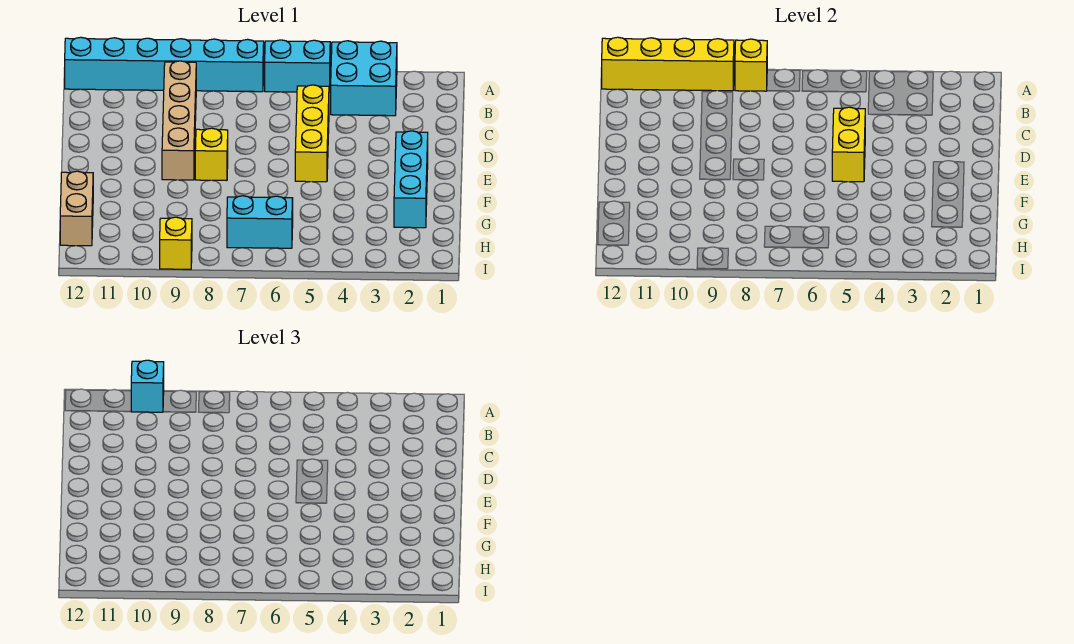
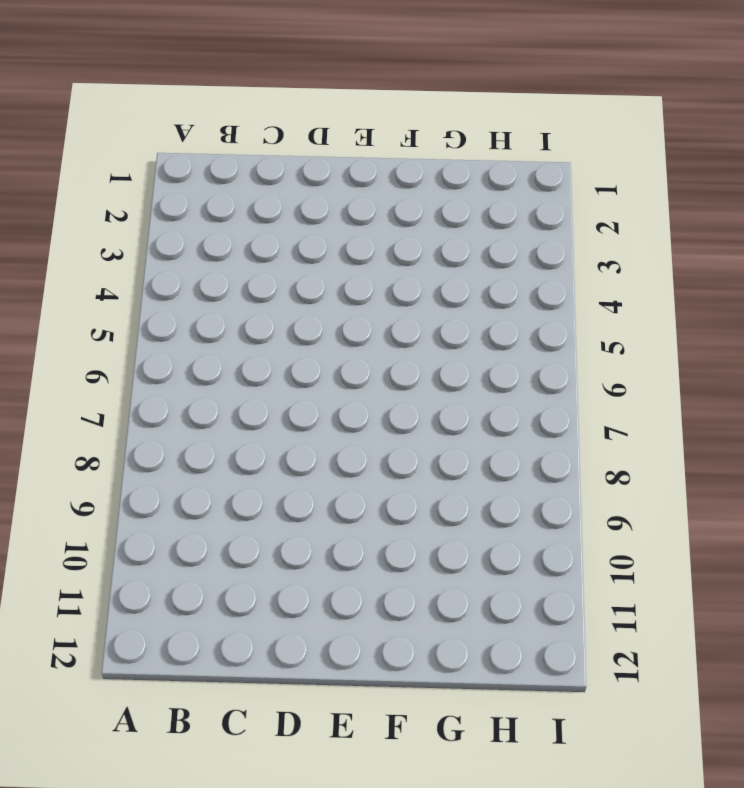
none -> cyan brick A3:B4 level 1
none -> cyan brick A5:A6 level 1
none -> cyan brick A7:A12 level 1

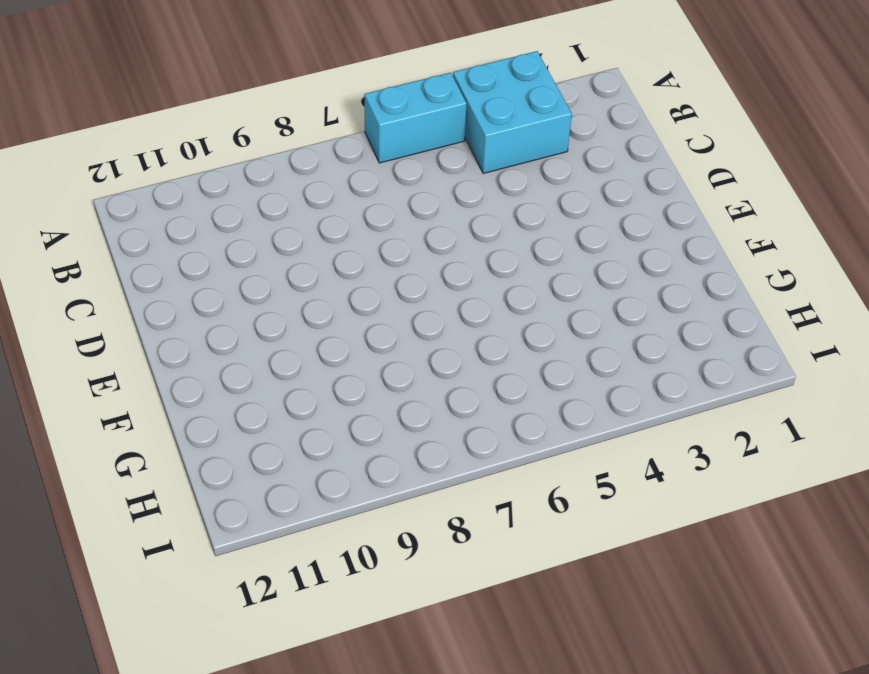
none -> cyan brick A7:A12 level 1
none -> tan brick B9:E9 level 1
none -> yellow brick C5:E5 level 1

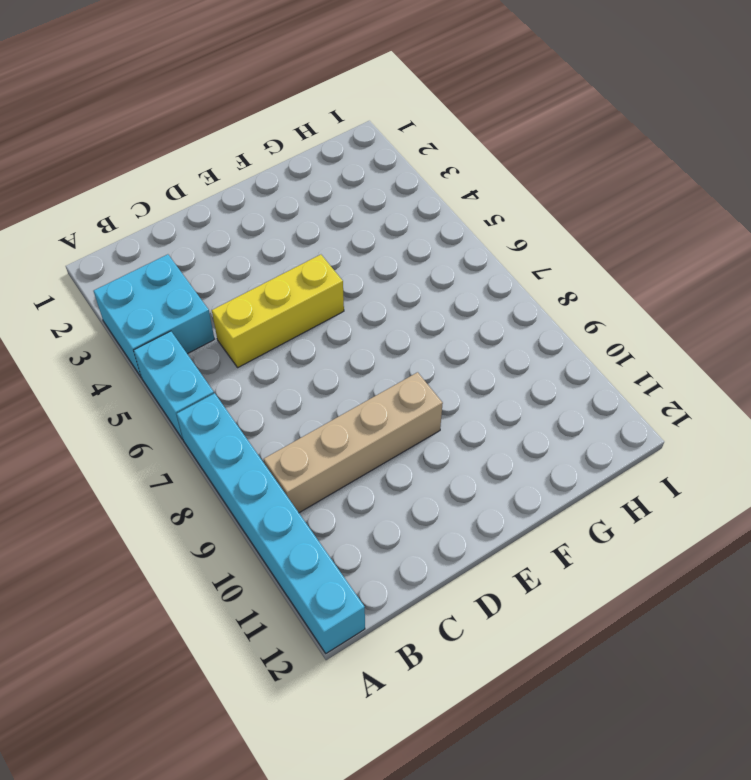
none -> cyan brick E2:G2 level 1
none -> yellow brick E8 level 1
none -> tan brick G12:H12 level 1

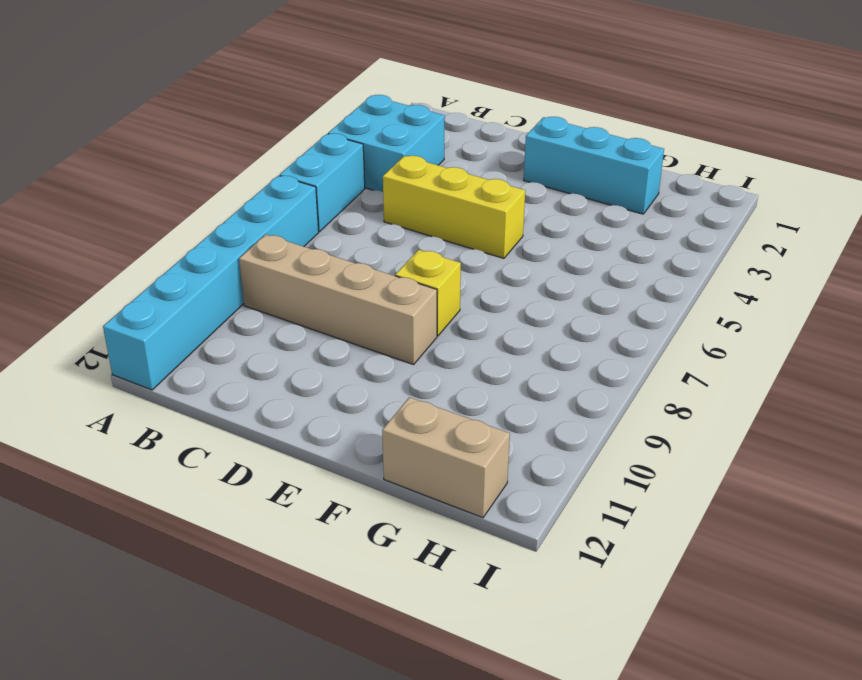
none -> cyan brick H6:H7 level 1
none -> yellow brick I9 level 1
none -> yellow brick A8 level 2

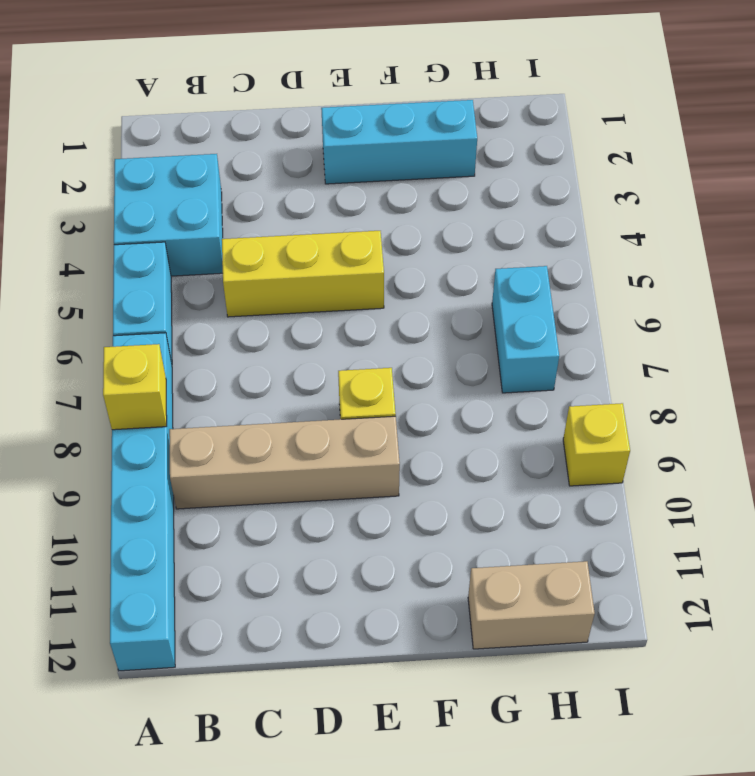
none -> yellow brick A9:A12 level 2
none -> yellow brick D5:E5 level 2
none -> cyan brick A10 level 3

